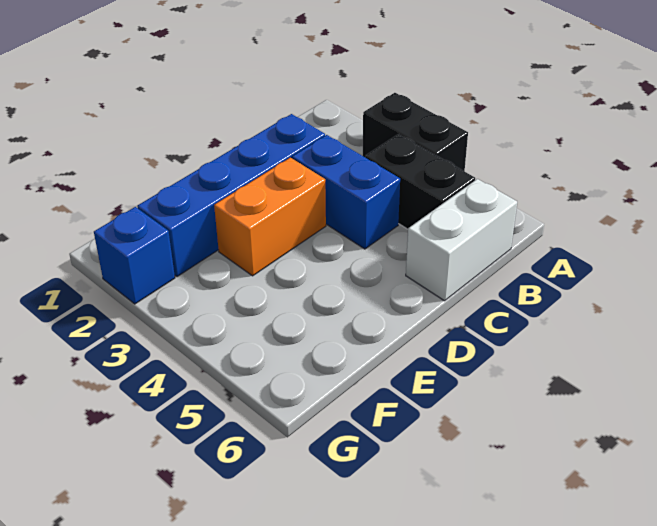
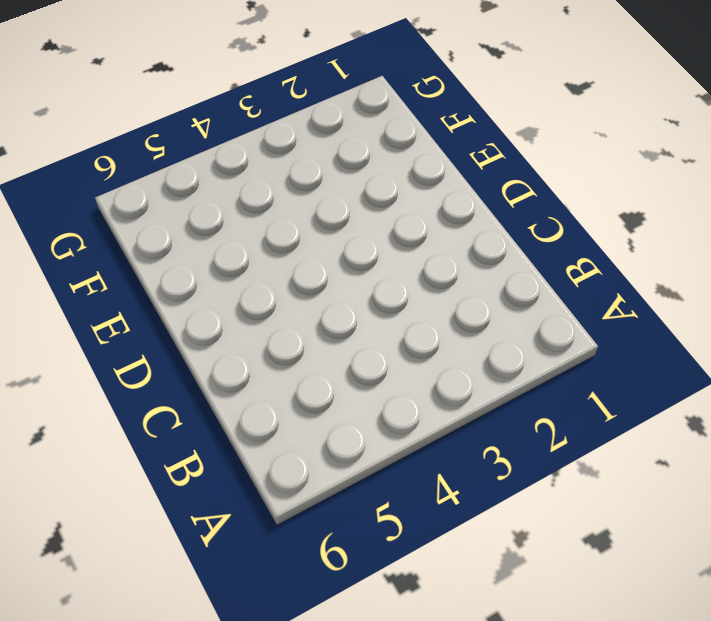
none -> black brick A3:A4 level 1
none -> black brick B4:B5 level 1

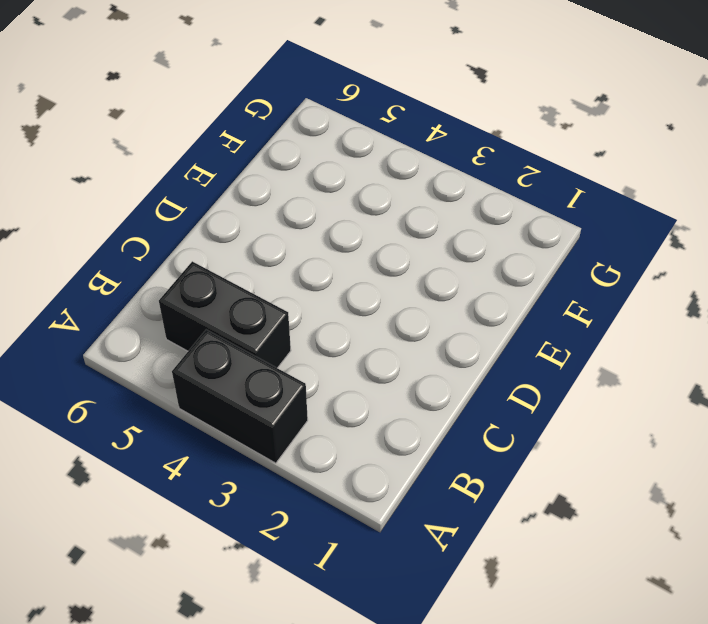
none -> white brick B6:C6 level 1
none -> blue brick C2:F2 level 1

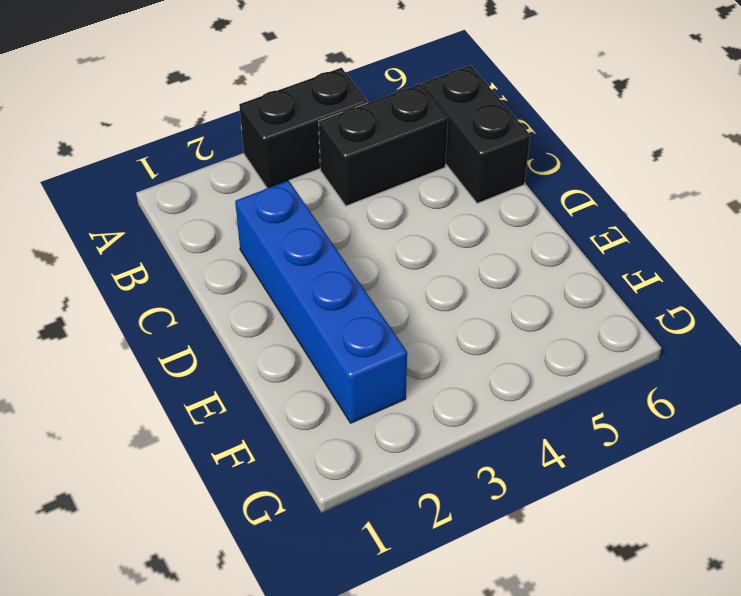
black brick B6:C6 level 1 -> white brick B6:C6 level 1
none -> blue brick C3:C4 level 1
none -> orange brick D3:E3 level 1

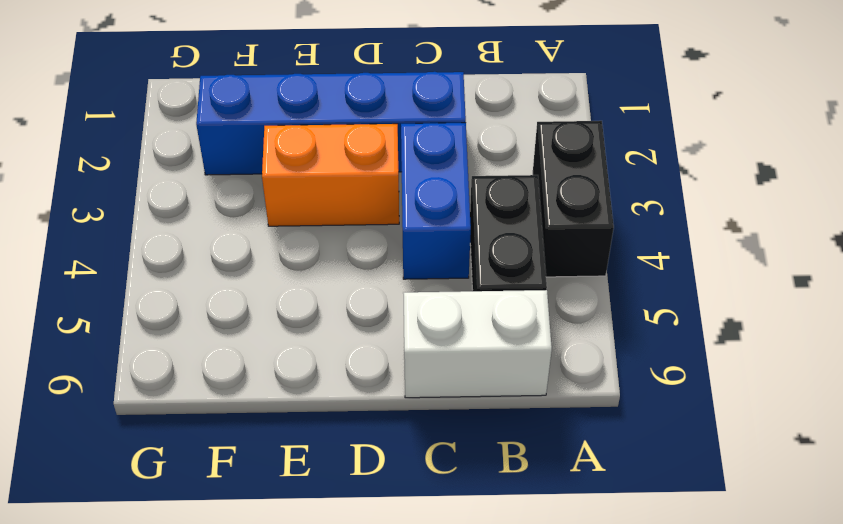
none -> blue brick G2 level 1

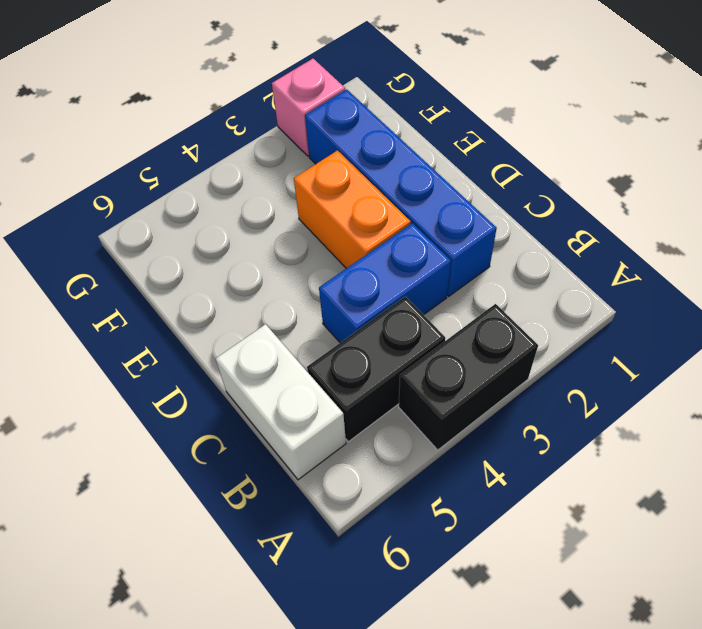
pink brick G2 level 1 -> blue brick G2 level 1

